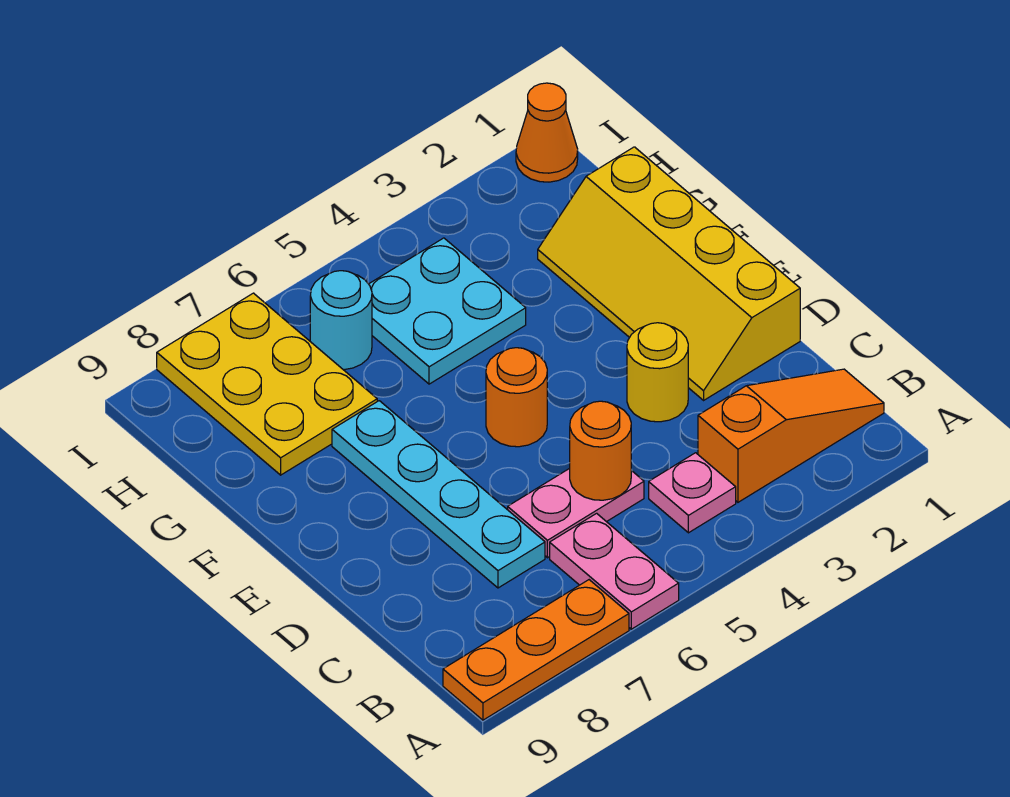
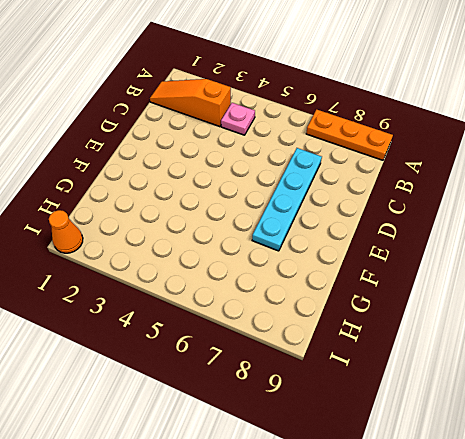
none -> pink plate A6:B6 level 1
none -> pink plate C5:C6 level 1
none -> yellow slope D1:G2 level 1 top 1

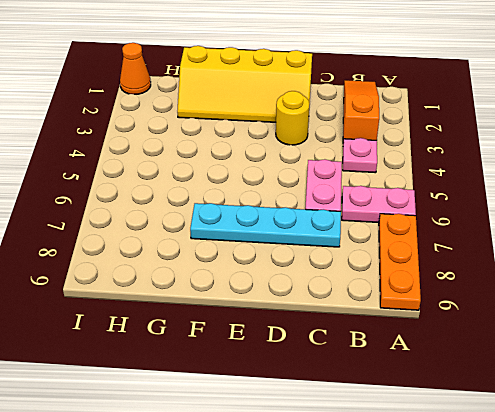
none -> orange round brick E5 level 1
none -> cyan plate G4:H5 level 1
none -> yellow plate G7:I8 level 1

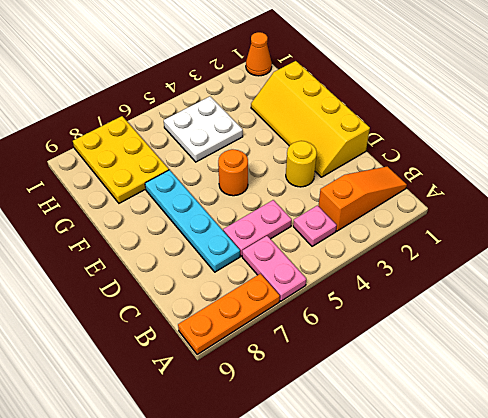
white plate G4:H5 level 1 -> cyan plate G4:H5 level 1
none -> cyan round brick H6 level 1
none -> orange round brick C5 level 2

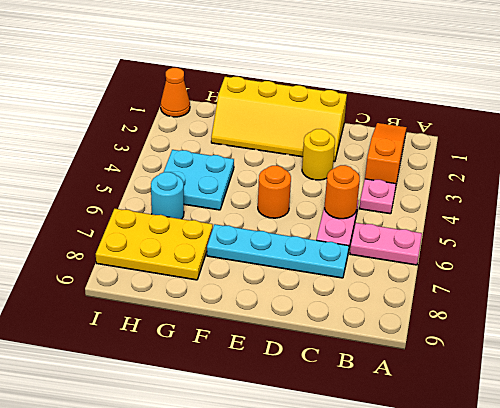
none -> orange plate A7:A9 level 1

